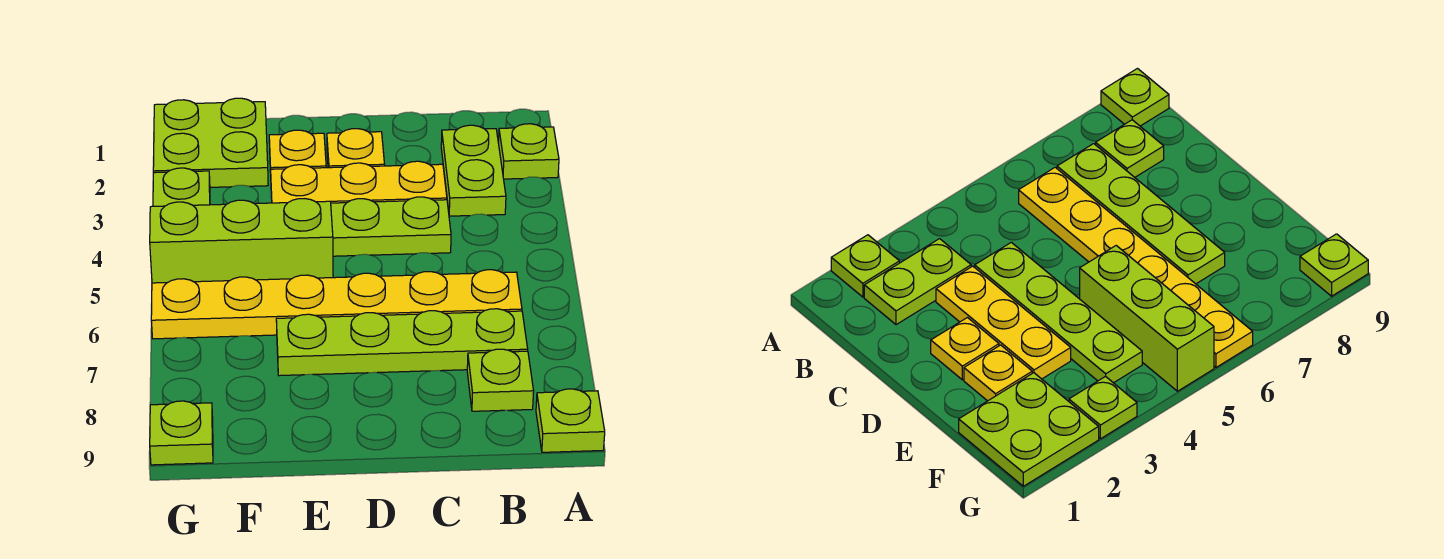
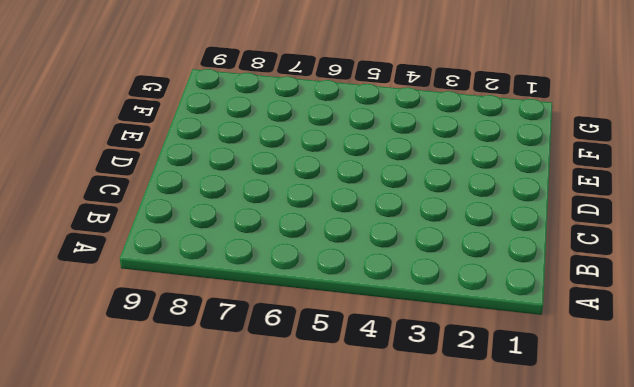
none -> lime plate A2 level 1
none -> lime plate A9 level 1
none -> lime plate B2:B3 level 1

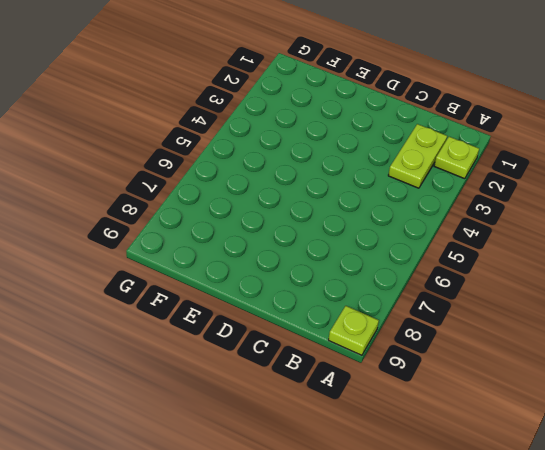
none -> yellow plate B6:G6 level 1
none -> lime plate B7:E7 level 1
none -> lime plate B8 level 1

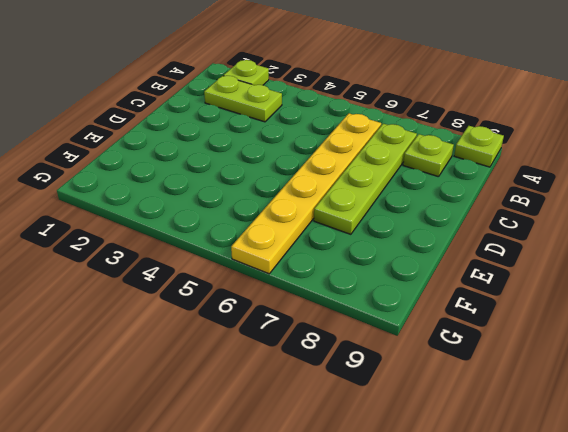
none -> yellow plate C3:E3 level 1
none -> lime plate C4:F4 level 1
none -> yellow plate D2 level 1

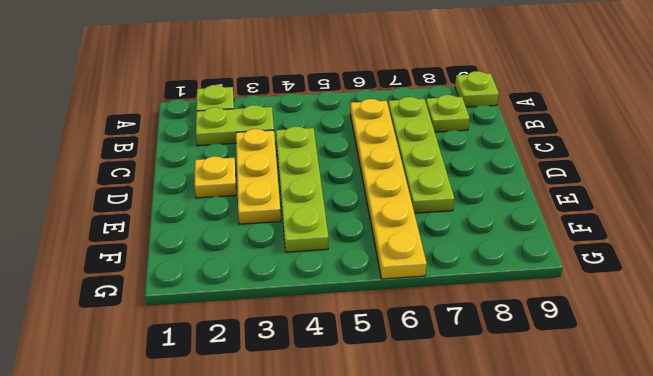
none -> yellow plate E2 level 1
none -> lime brick E5:G5 level 1
none -> lime plate F1:G2 level 1

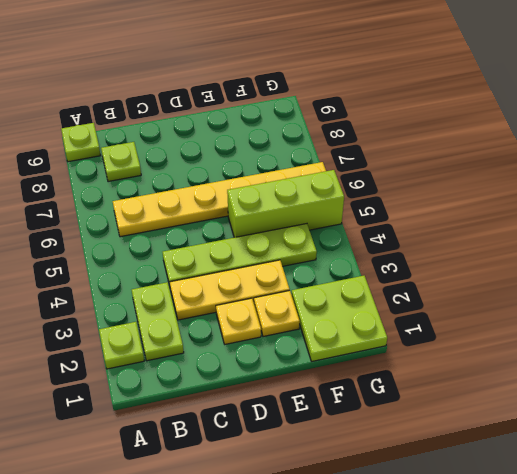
none -> lime plate B7:E7 level 1
none -> lime plate G3 level 1
none -> lime plate G9 level 1

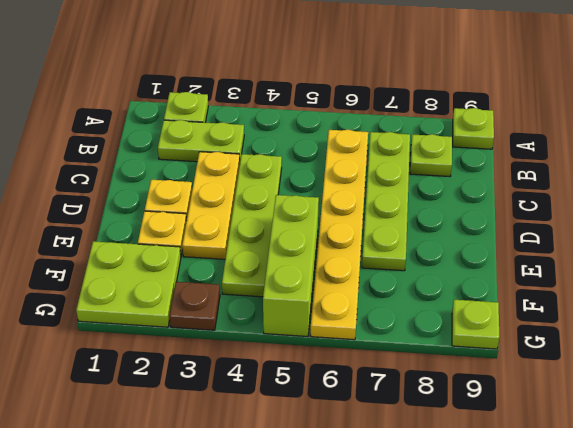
brown plate G3 level 1 -> lime plate G3 level 1

